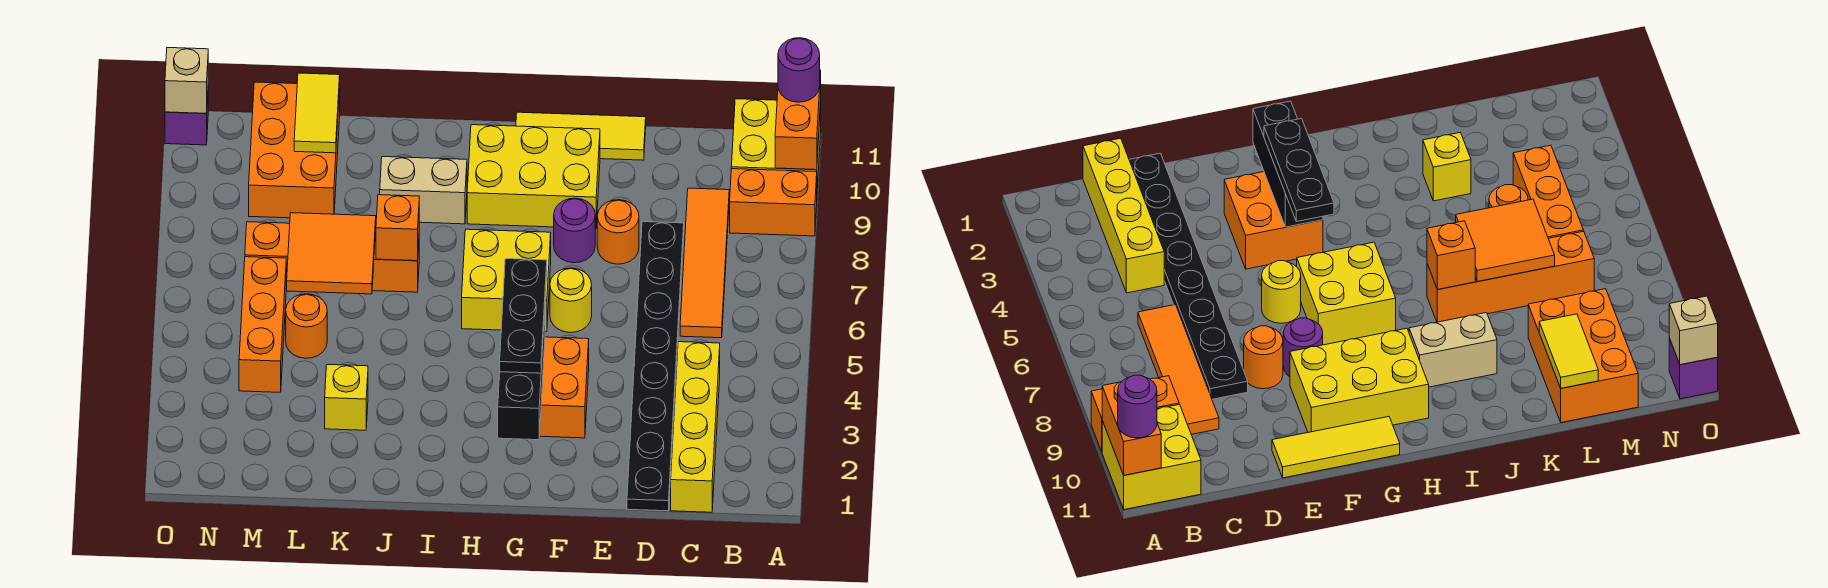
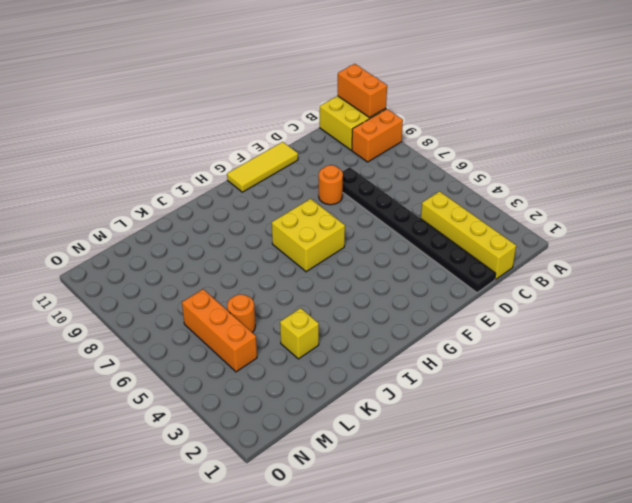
none -> orange tile C6:C9 level 1
none -> orange brick F3:G4 level 1
none -> yellow round brick F6 level 1

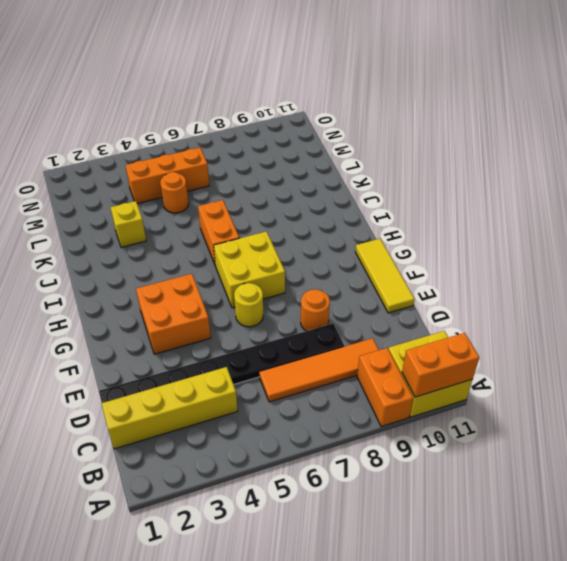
orange brick I6:J6 level 1 -> none
none -> purple round brick F8 level 1
none -> yellow brick F9:H10 level 1
none -> tan brick I9:J9 level 1

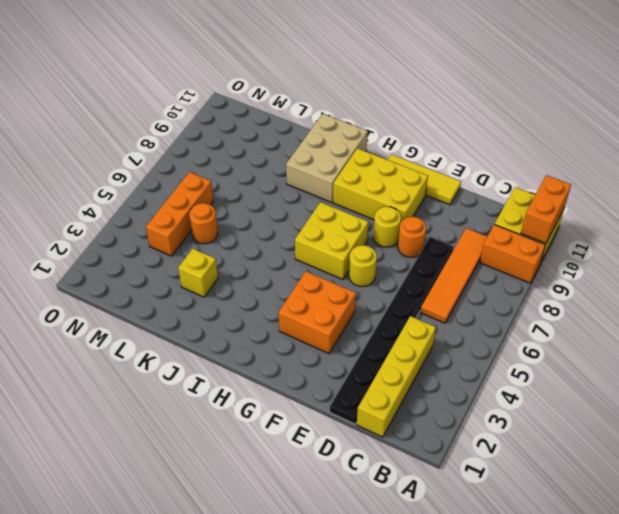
yellow round brick F8 level 1 -> purple round brick F8 level 1
tan brick I9:J11 level 1 -> tan brick I9:J9 level 1
none -> orange brick J7:M7 level 1
none -> orange brick L9:M11 level 1
none -> purple brick O11 level 1

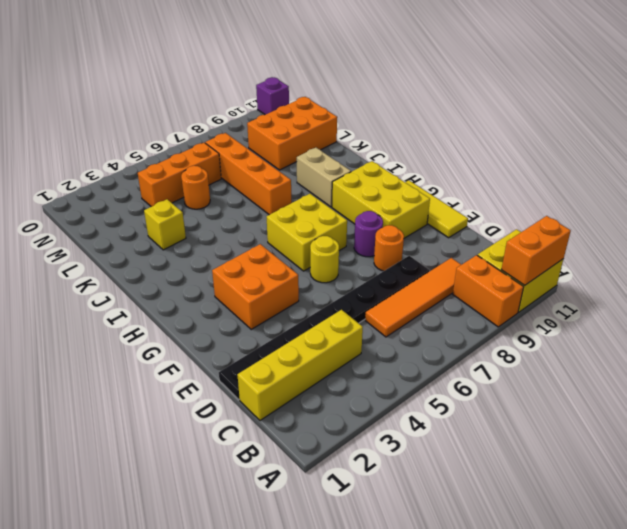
none -> black brick G2:G4 level 2
none -> orange brick J7 level 2
none -> orange tile K6:L7 level 2

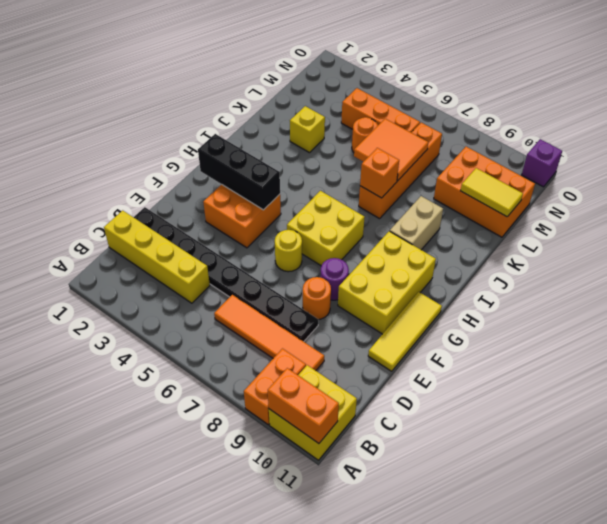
none -> tan brick O11 level 2
none -> purple round brick A11 level 3
none -> black plate G3:G5 level 3

